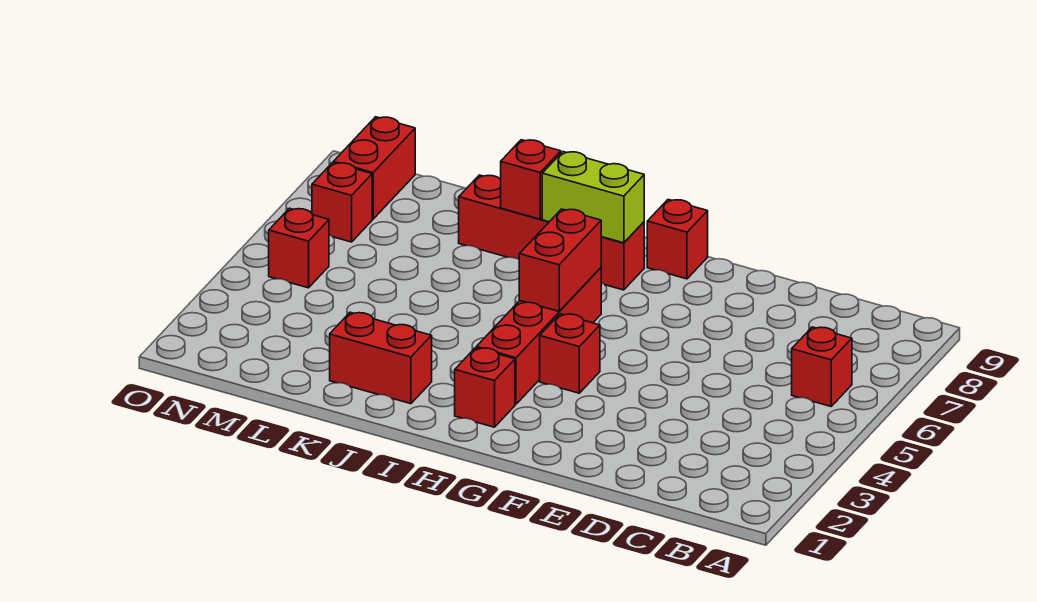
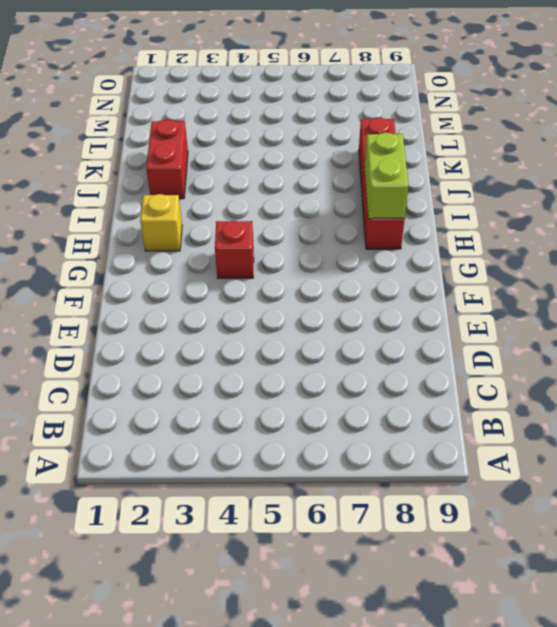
yellow brick H2 level 1 -> red brick H2 level 1
none -> red brick B6 level 1
none -> red brick G9 level 1
none -> red brick H3:H6 level 1

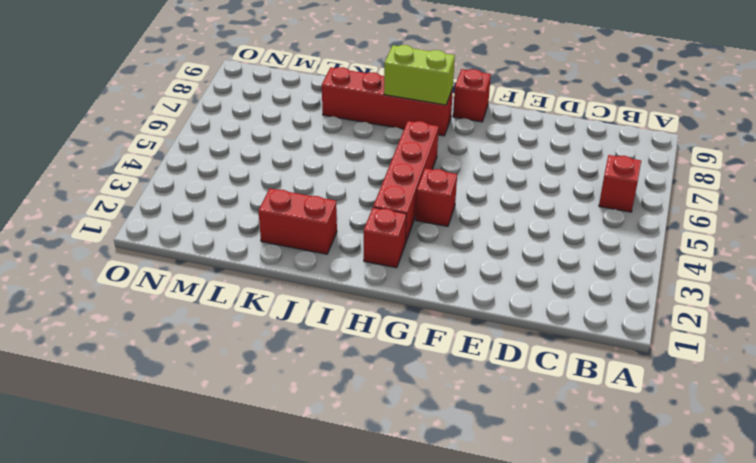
none -> red brick N5 level 1
none -> red brick N7 level 1
none -> red brick N8:N9 level 1

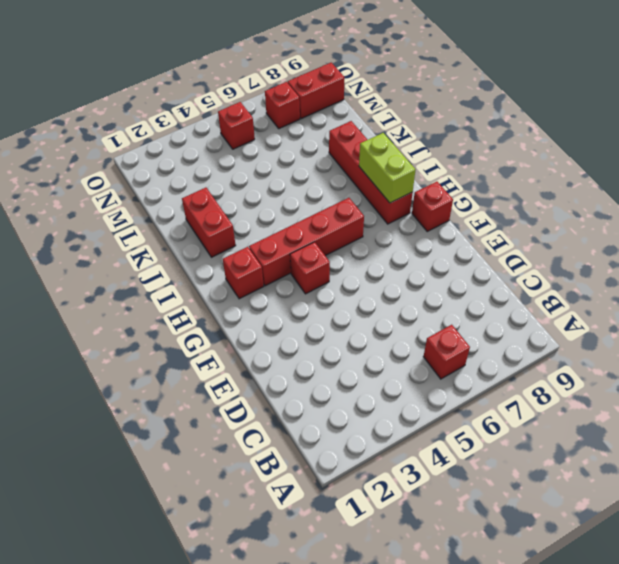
none -> red brick H5:H6 level 2
none -> red brick J8 level 2

